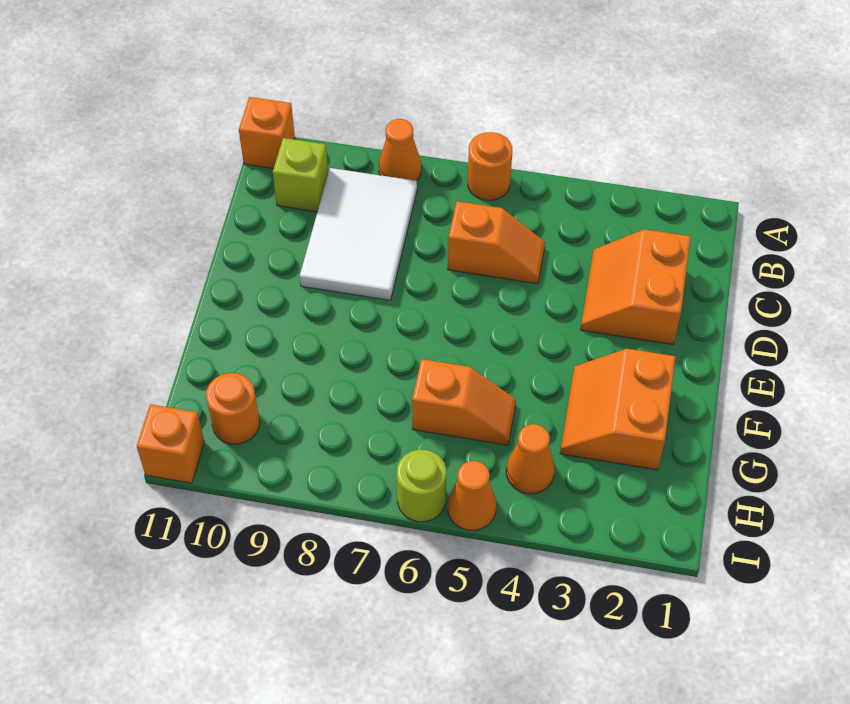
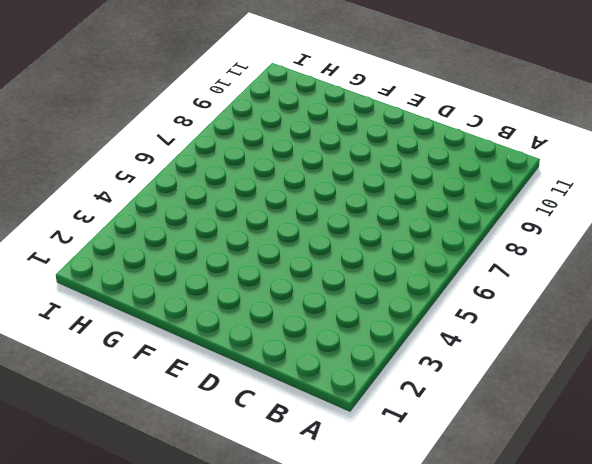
none -> orange round brick A6 level 1
none -> orange cone A8 level 1
none -> orange brick A11 level 1

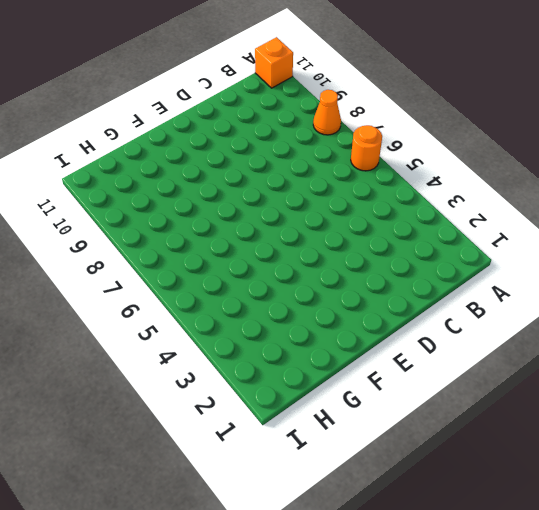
none -> white tile B8:D9 level 1
none -> lime brick B10 level 1
none -> orange slope C2:D3 level 1 top 2

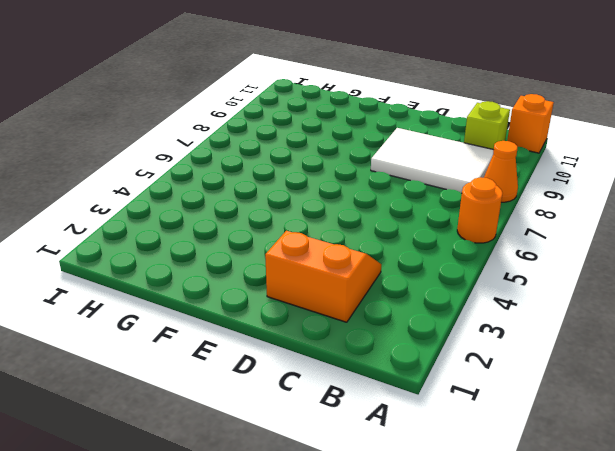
none -> orange slope C5:C6 level 1 top 6
none -> orange slope F2:G3 level 1 top 2
none -> orange slope G5:G6 level 1 top 6

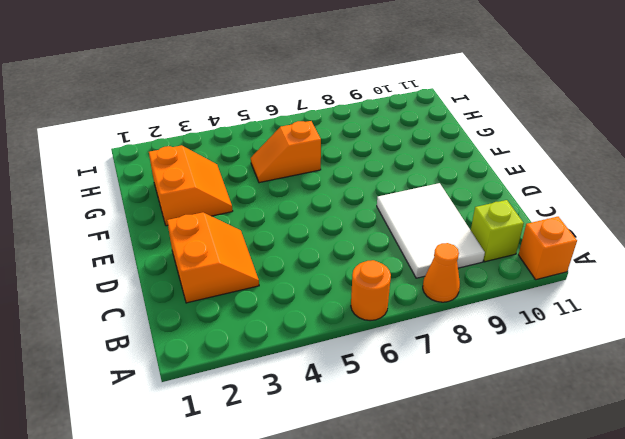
none -> orange slope C5:C6 level 1 top 6
none -> orange cone H4 level 1
none -> orange round brick H10 level 1

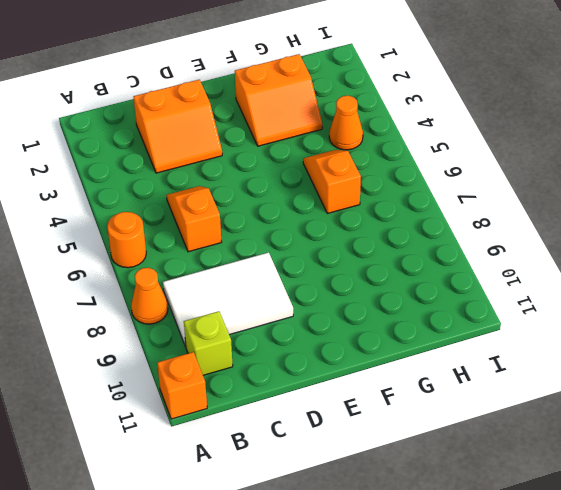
none -> orange round brick H10 level 1
none -> orange cone I5 level 1
none -> lime round brick I6 level 1

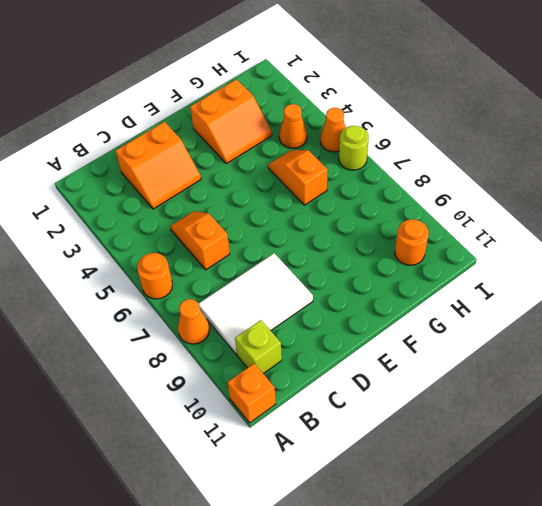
none -> orange brick I11 level 1

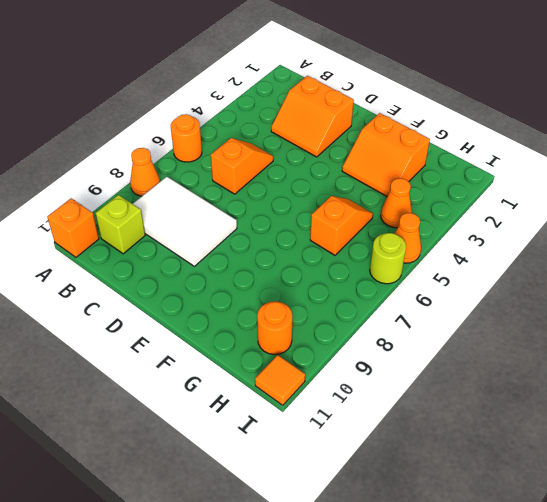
orange tile I11 level 1 -> orange brick I11 level 1

